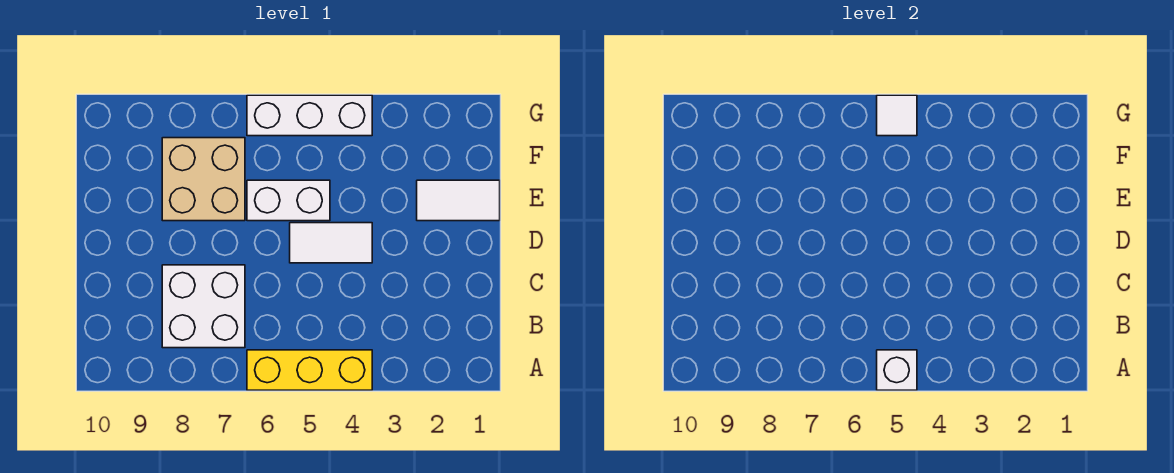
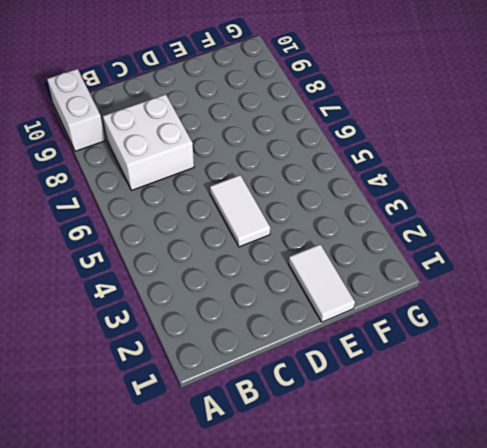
white brick A9:A10 level 1 -> white brick E5:E6 level 1
none -> yellow brick A4:A6 level 1
none -> tan brick E7:F8 level 1

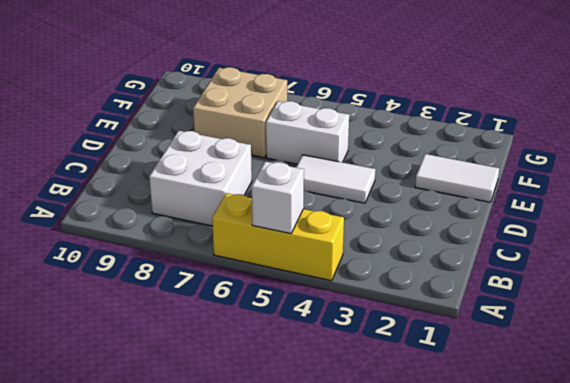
none -> white brick G4:G6 level 1
none -> white tile G5 level 2

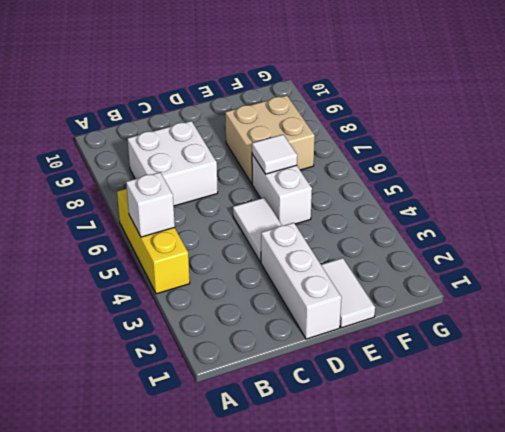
white brick D1:D3 level 1 -> white brick G4:G6 level 1
white tile E6 level 2 -> white tile G5 level 2

